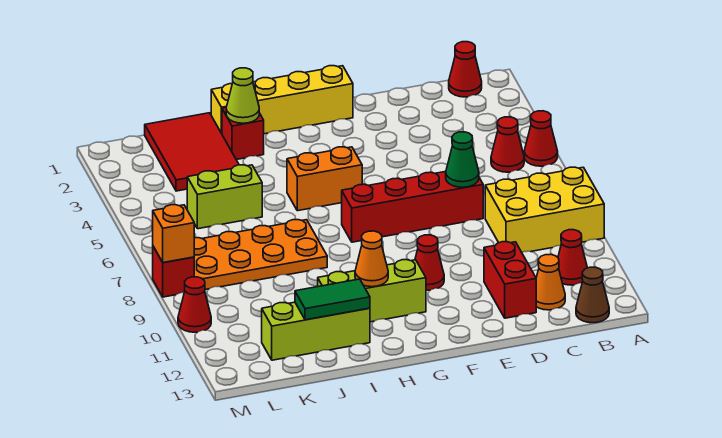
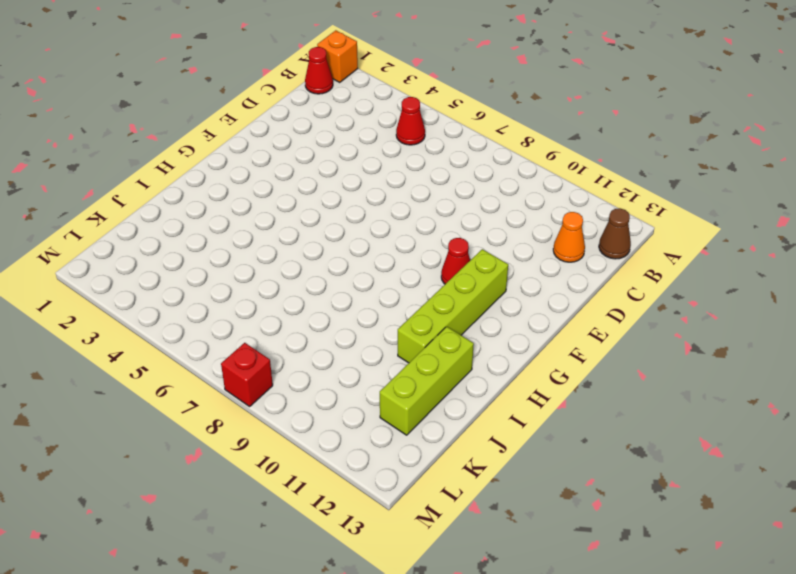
orange brick A1 level 1 -> orange brick M8 level 2
lime brick F11:I11 level 1 -> lime brick G11:I11 level 1
none -> red cone A5 level 1
none -> yellow brick A8:C9 level 1
none -> red cone B11 level 1

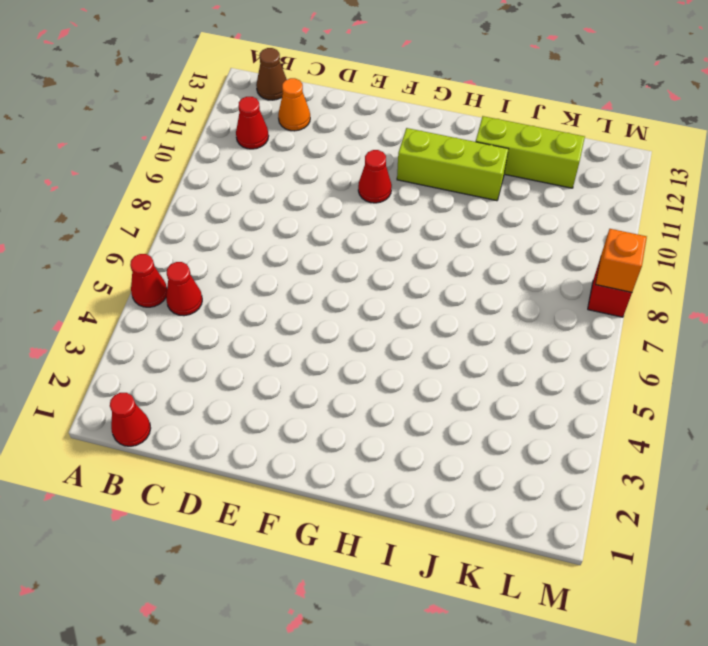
none -> yellow brick A8:C9 level 1
none -> red brick D7:G7 level 1
none -> red brick D11:D12 level 1

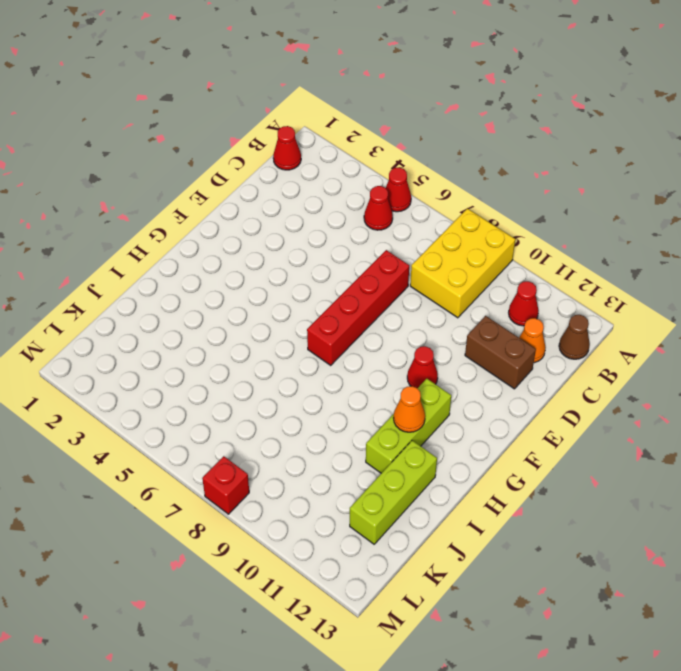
brown brick D11:D12 level 1 -> red brick D11:D12 level 1
none -> yellow brick F1:I1 level 1
none -> orange brick G5:H5 level 1
none -> red brick I2 level 1

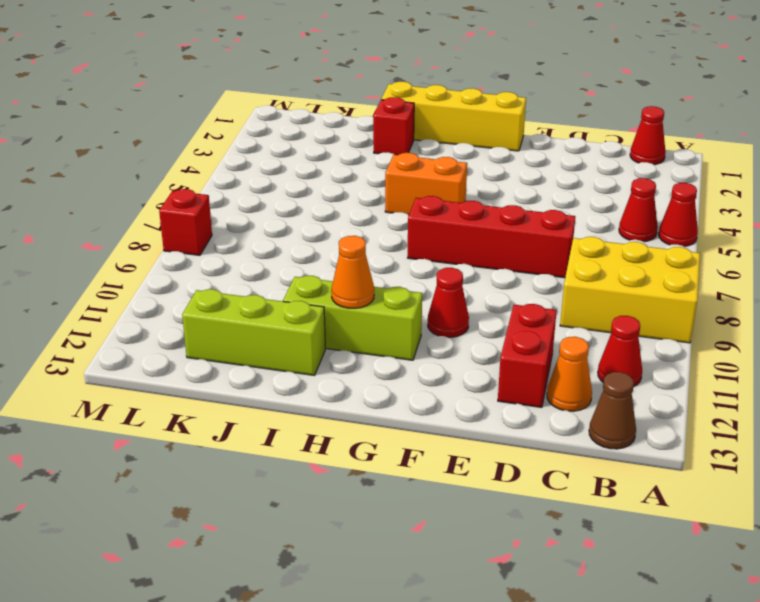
none -> orange plate I7:L8 level 1
none -> red tile J1:K3 level 1
none -> lime brick J5:K5 level 1

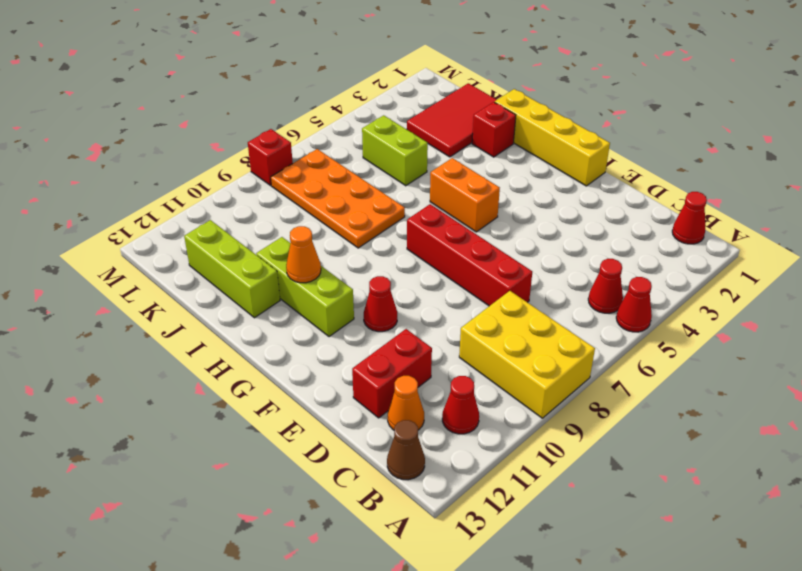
none -> red cone M10 level 1
none -> green cone D7 level 2
none -> lime cone I2 level 2

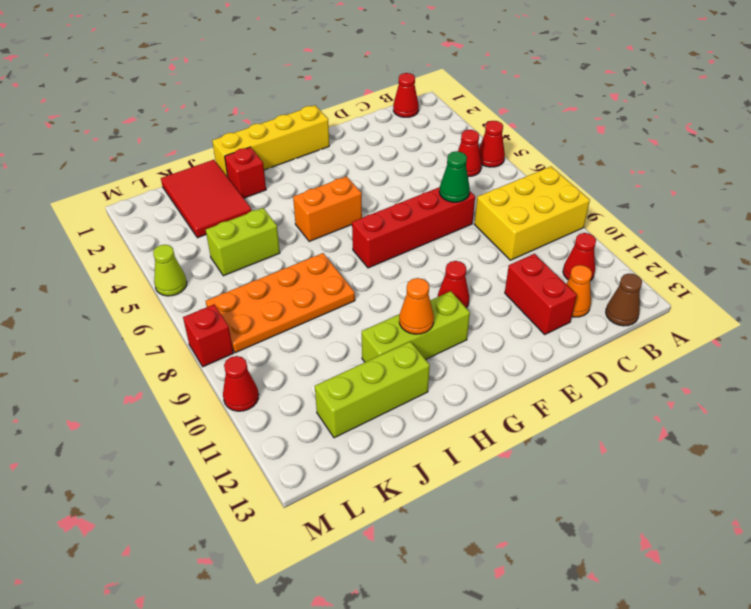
lime cone M5 level 1 -> lime cone I2 level 2
none -> green tile I12:J12 level 2
none -> orange brick M8 level 2

